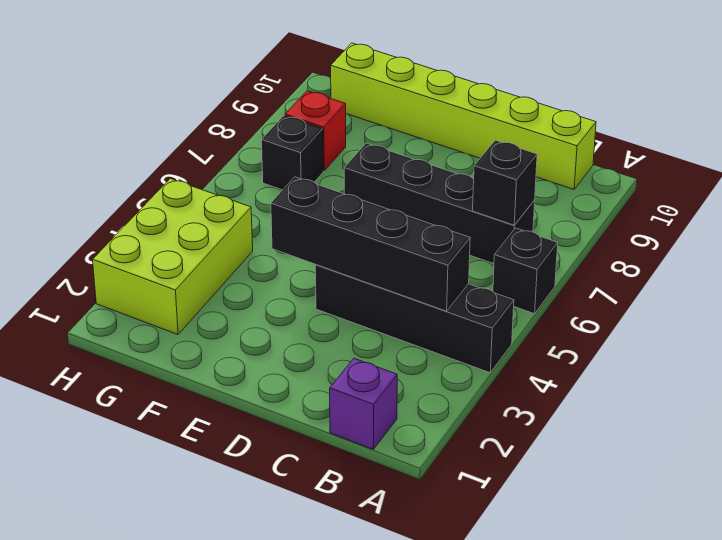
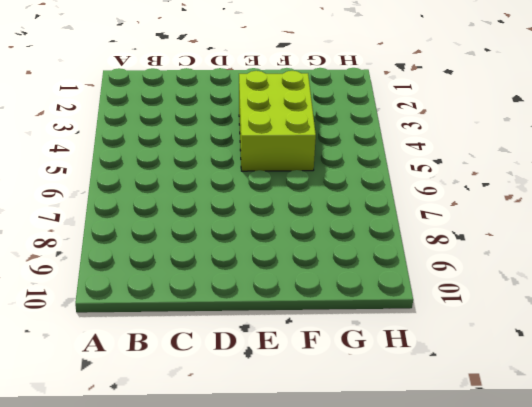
lime brick E3:F5 level 1 -> lime brick G2:H4 level 1
none -> black brick A4:D4 level 1
none -> black brick A6 level 1

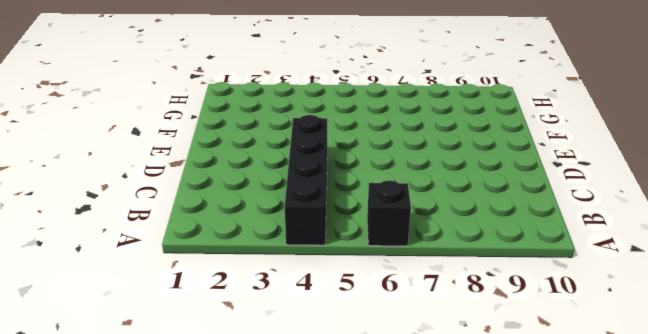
none -> purple brick B1 level 1
none -> black brick B7:E7 level 1

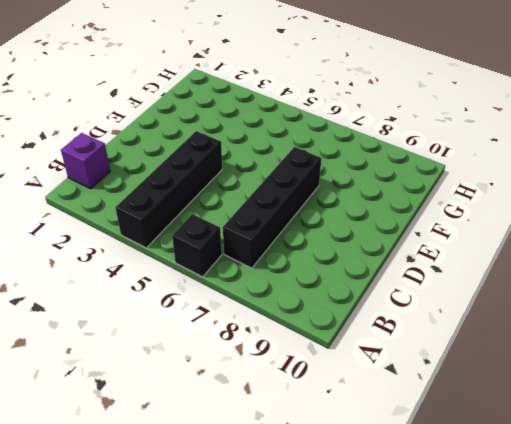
none -> lime brick B10:G10 level 1
none -> lime brick G2:H4 level 1

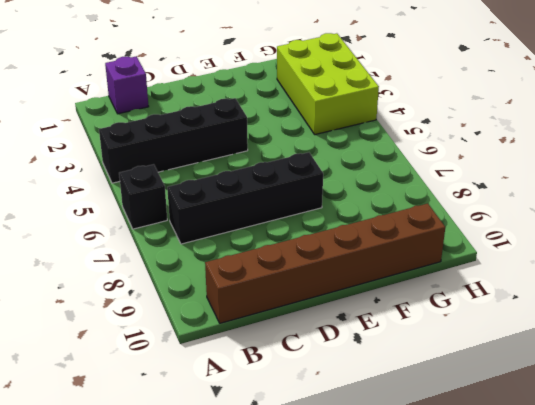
brown brick B10:G10 level 1 -> lime brick B10:G10 level 1
none -> black brick G7 level 1
none -> red brick G8 level 1

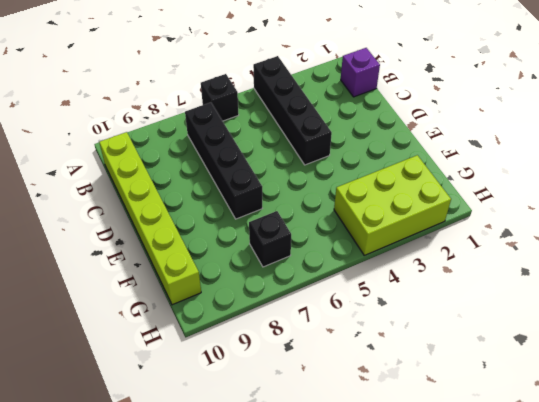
none -> red brick G8 level 1
none -> black brick B4:E4 level 2

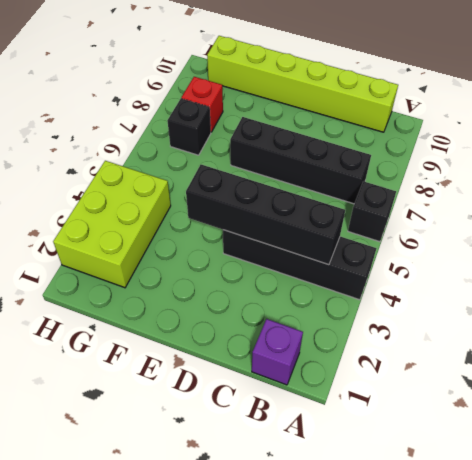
none -> black brick B7 level 2

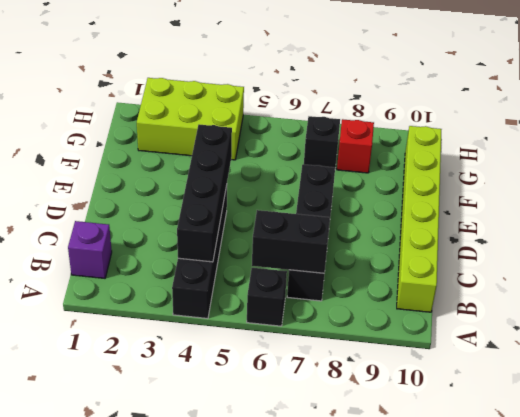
black brick B6:B7 level 2 -> black brick B7 level 2

